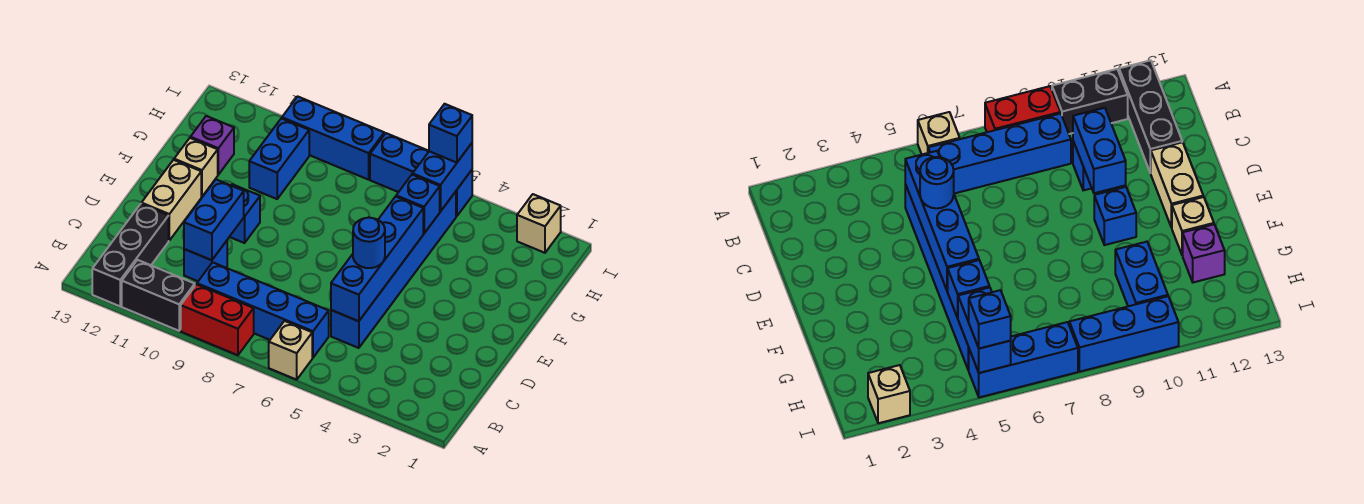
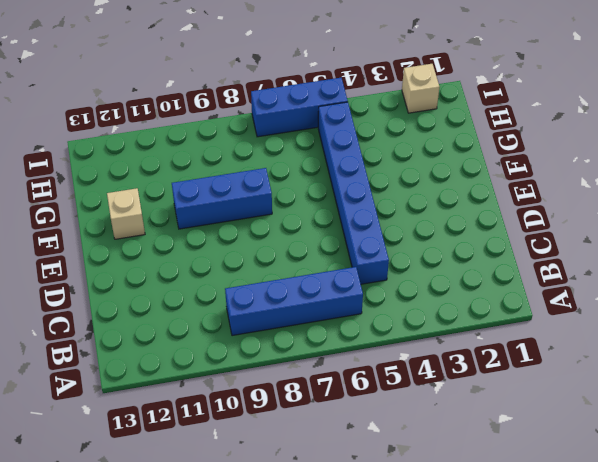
blue brick F8:F10 level 1 -> blue brick I8:I10 level 1
none -> tan brick A6 level 1
none -> red brick A8:A9 level 1
none -> black brick A10:A11 level 1

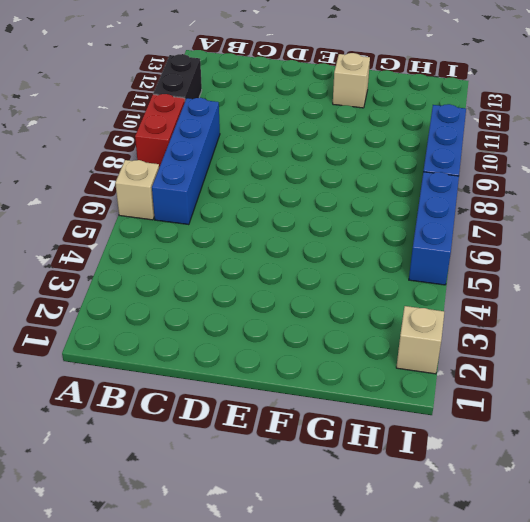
none -> black brick A12:C12 level 1
none -> blue brick C5:H5 level 1
none -> blue brick C10 level 1

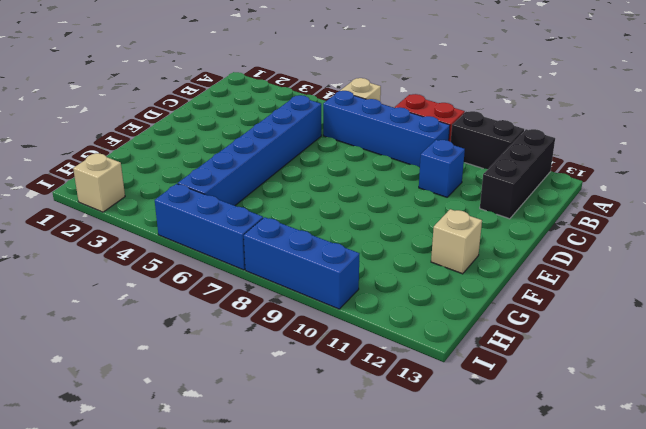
none -> tan brick D12:E12 level 1
none -> blue brick E10 level 1
none -> blue brick G10:H10 level 1

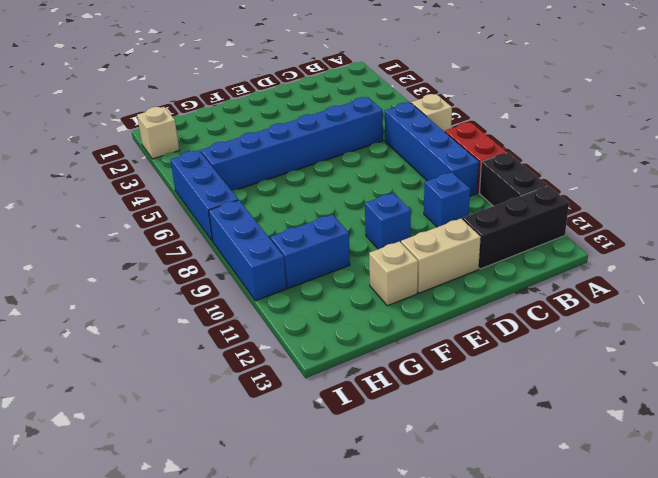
none -> purple brick G12 level 1
none -> blue brick C5:F5 level 2
none -> blue brick C10:D10 level 2

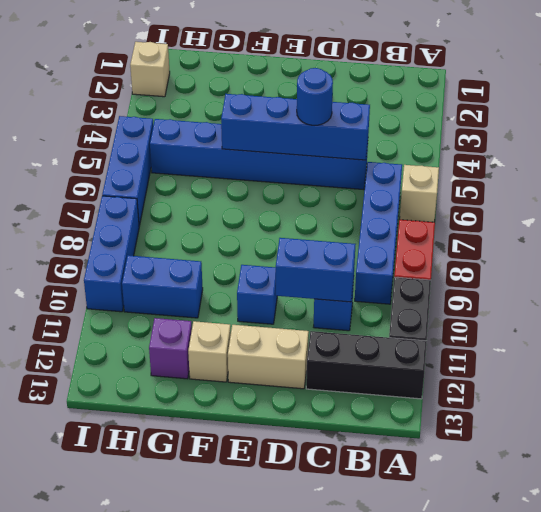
none -> blue brick G5 level 2
none -> blue brick H5:I5 level 2
none -> blue brick I5 level 3

